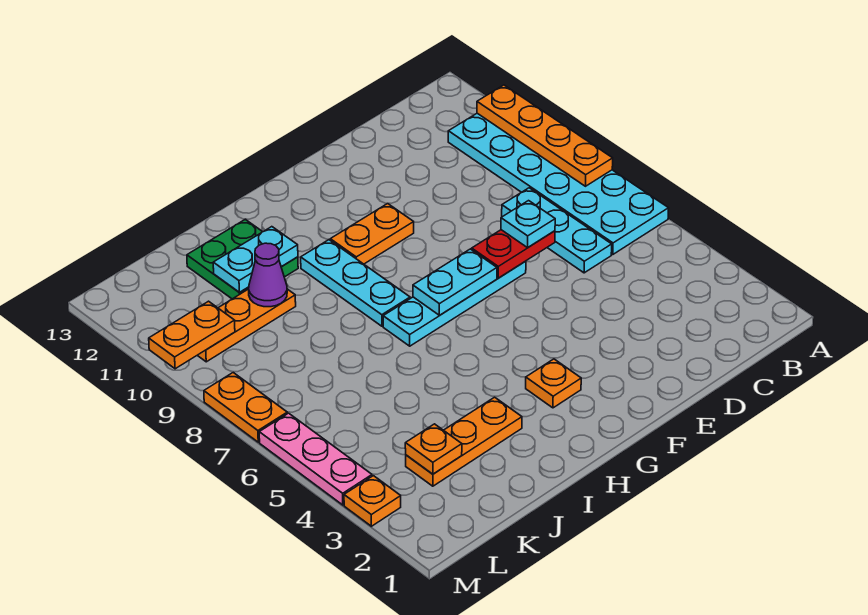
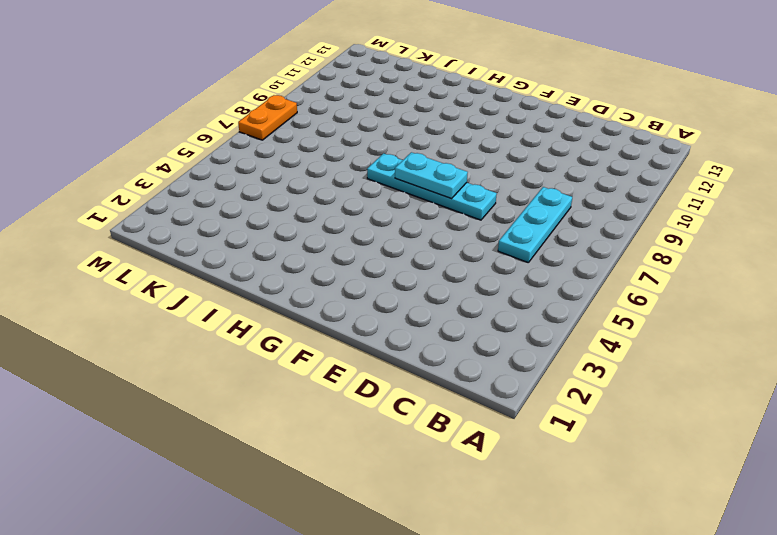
none -> cyan plate A6:B11 level 1
none -> orange plate F10:G10 level 1
none -> orange plate G3 level 1

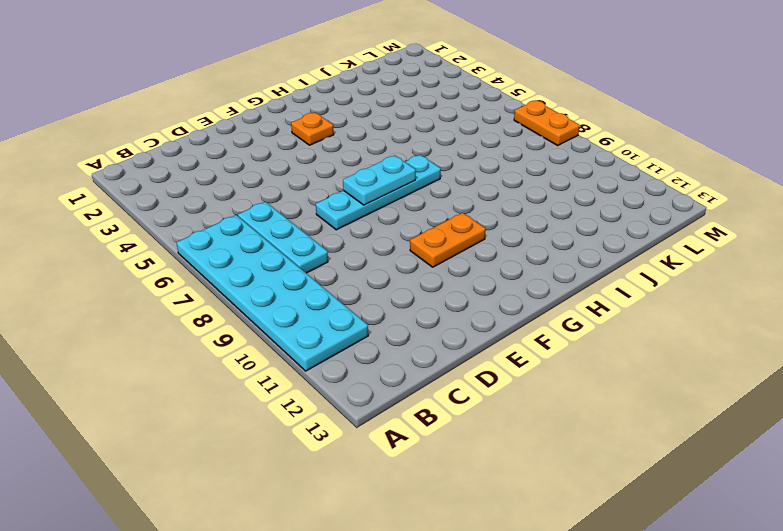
none -> cyan plate H8:H10 level 1
none -> orange plate I3:K3 level 1
none -> green plate I11:J12 level 1

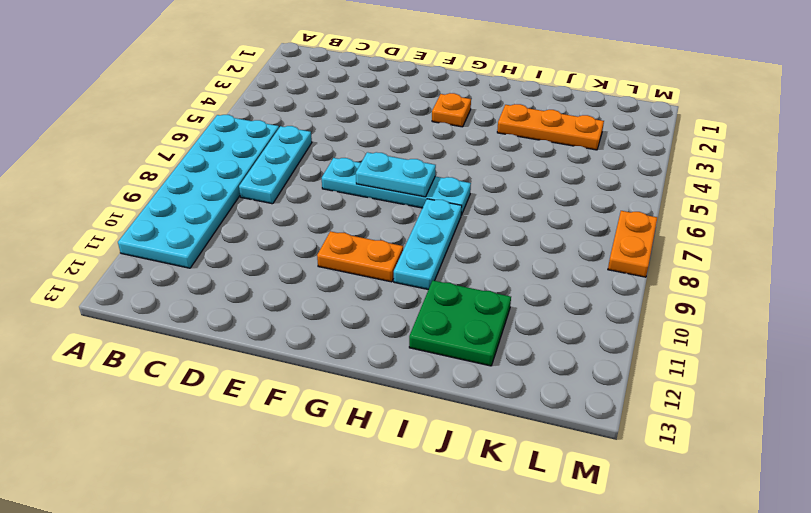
none -> orange plate J10:L10 level 1
none -> orange plate M3 level 1
none -> pink plate M4:M6 level 1

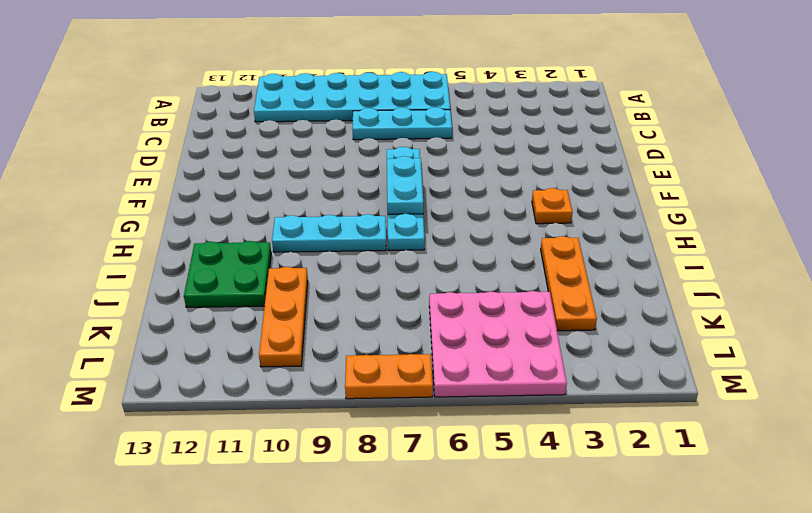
pink plate K4:M6 level 1 -> pink plate M4:M6 level 1
none -> orange plate F10:G10 level 1
none -> orange plate M3 level 1
none -> orange plate A8:A11 level 2

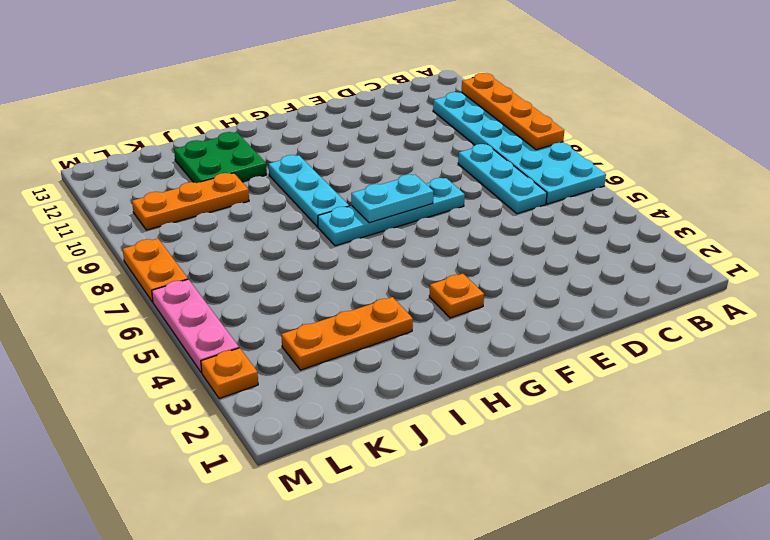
none -> orange plate F10:G10 level 1
none -> red plate D7:E7 level 2
none -> cyan plate I11:J11 level 2

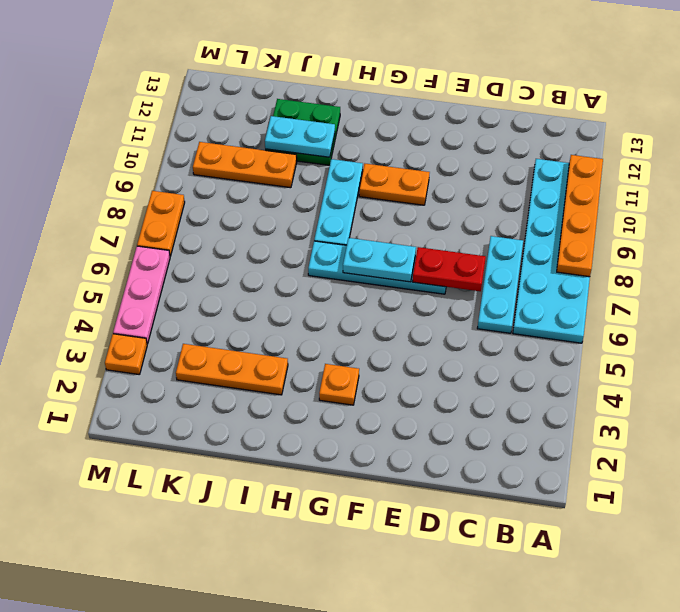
none -> purple cone J10 level 2
none -> orange plate K3 level 2
none -> orange plate L10:M10 level 2

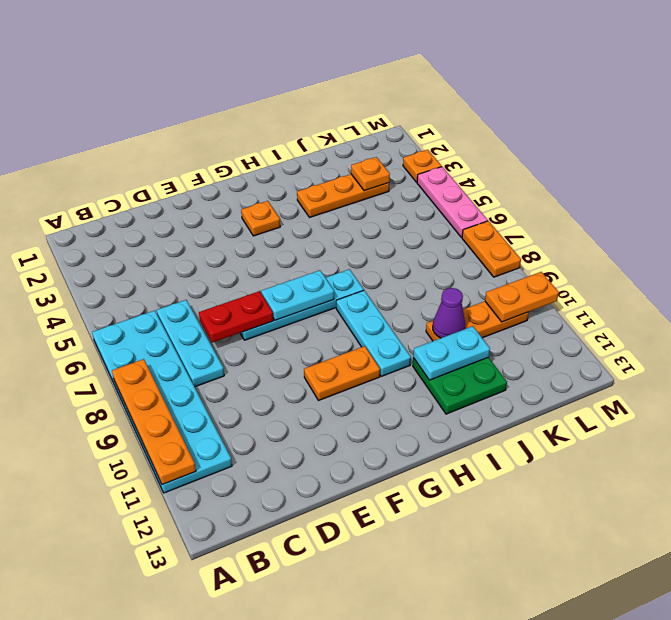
none -> cyan plate D7 level 3

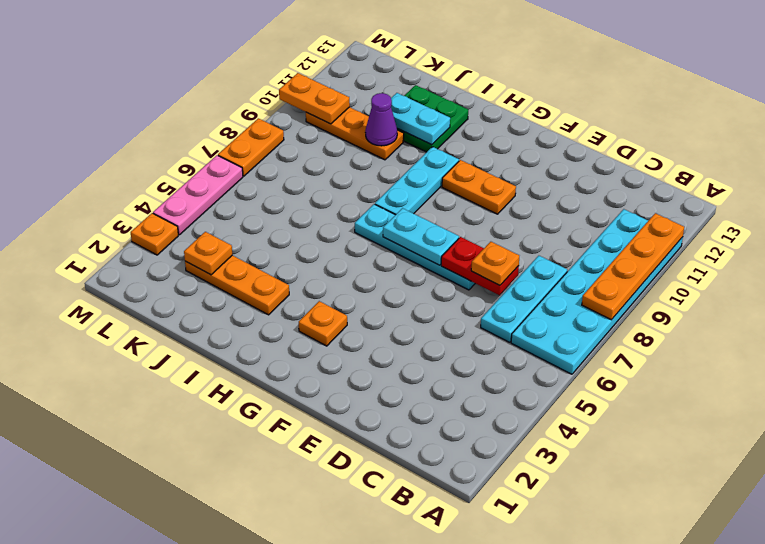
orange plate D7 level 3 -> cyan plate D7 level 3

